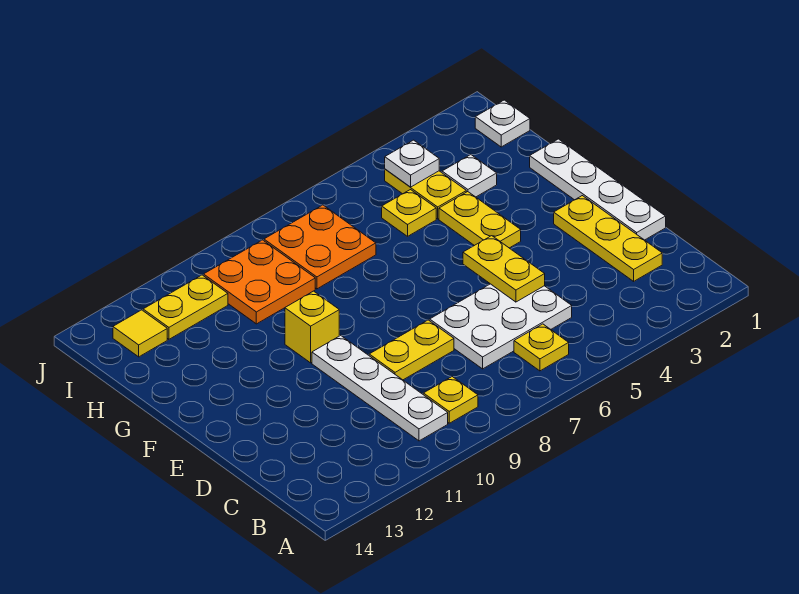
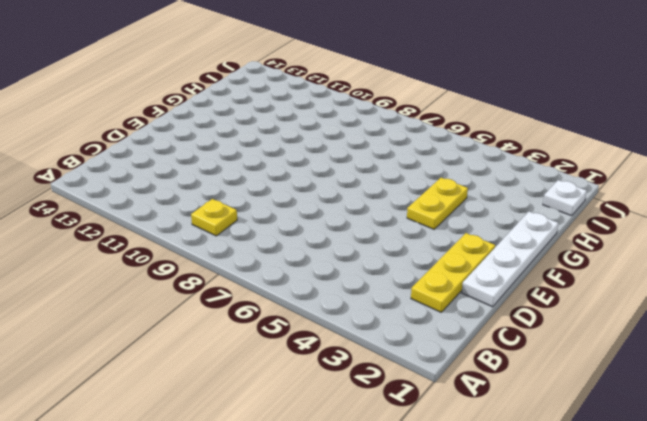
none -> yellow plate B6 level 1
none -> white plate B10:E10 level 1
none -> white plate C5:D7 level 1

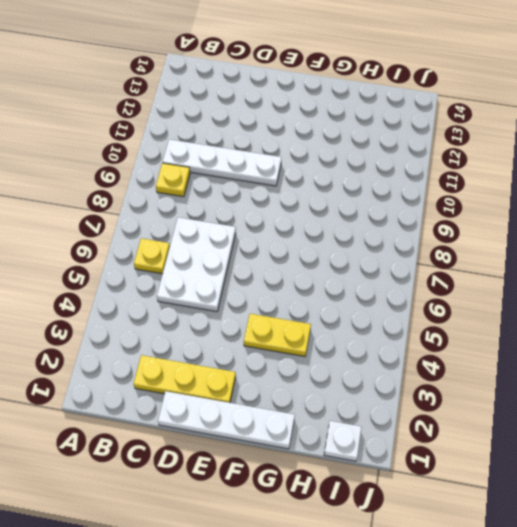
none -> yellow plate D8:D9 level 1
none -> yellow brick F10 level 1
none -> white plate H3 level 1

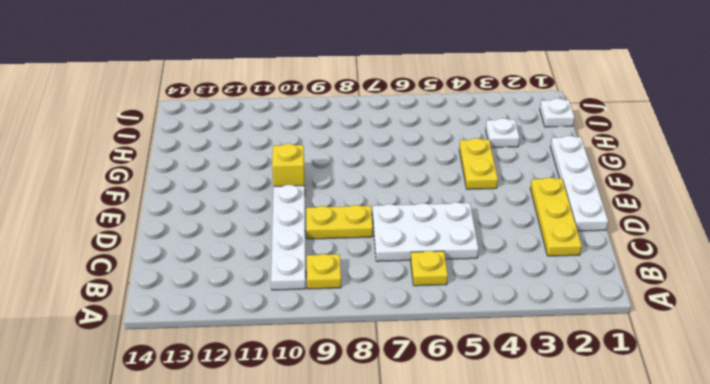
none -> yellow plate H4:I4 level 1
none -> yellow plate H5 level 1
none -> orange plate H7:I8 level 1

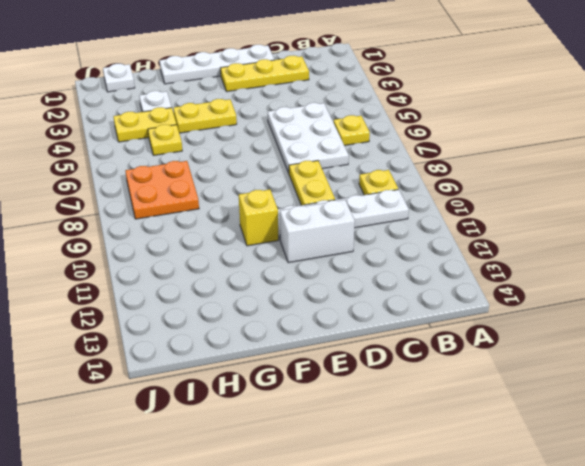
white brick D11:E11 level 1 -> none
none -> orange plate H9:I10 level 1
none -> yellow plate I11:I12 level 1
none -> yellow tile I13 level 1

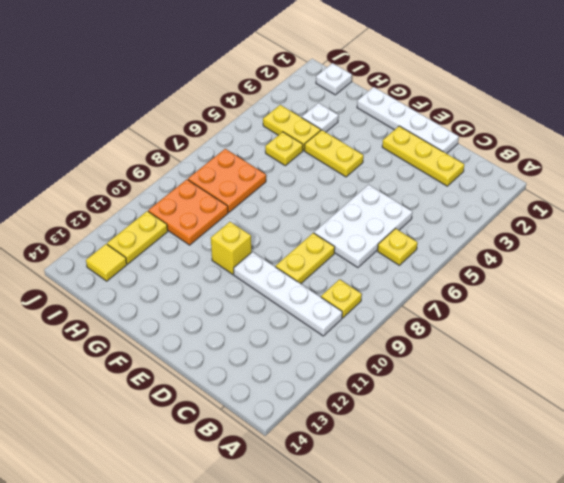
none -> yellow plate D5:E5 level 2
none -> white plate I4 level 2

